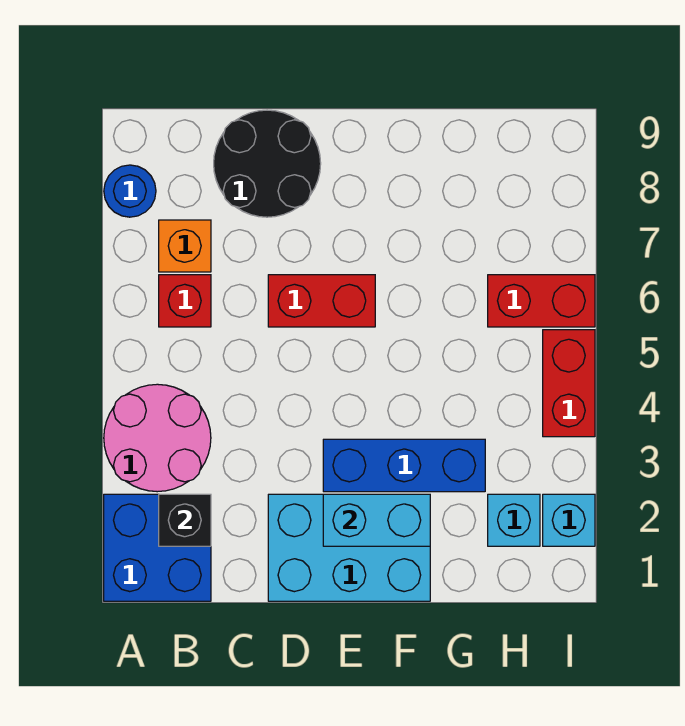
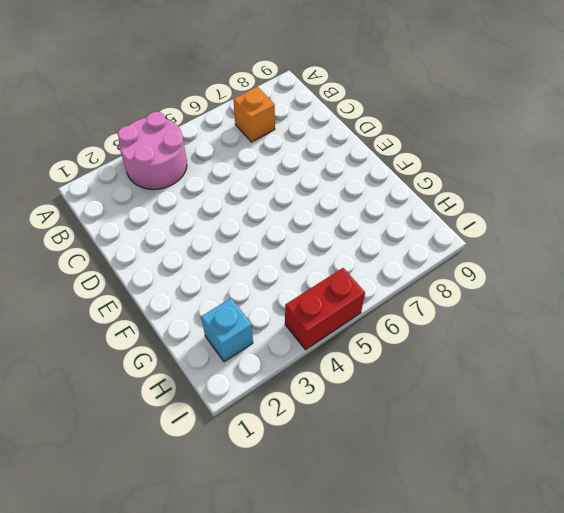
none -> blue brick A1:B2 level 1
none -> blue round brick A8 level 1
none -> red brick B6 level 1

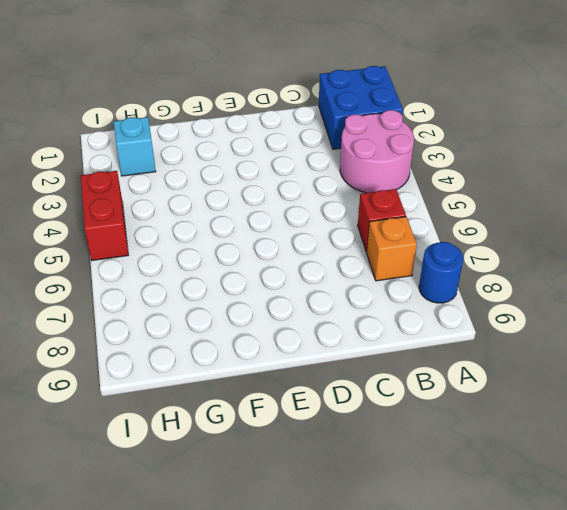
none -> black round brick C8:D9 level 1
none -> cyan brick D1:F2 level 1
none -> red brick D6:E6 level 1

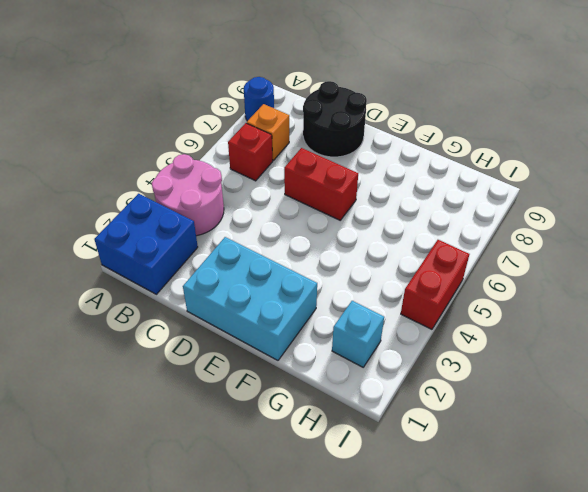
none -> blue brick E3:G3 level 1
none -> red brick H6:I6 level 1
none -> cyan brick I2 level 1

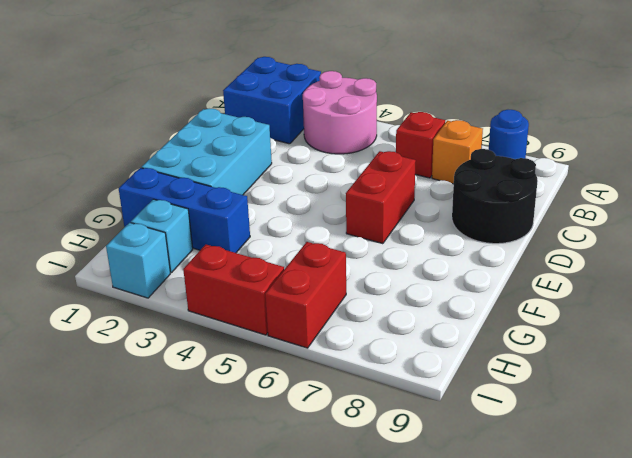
blue brick G1:G3 level 1 -> blue brick E3:G3 level 1
none -> black brick B2 level 2
none -> cyan brick E2:F2 level 2

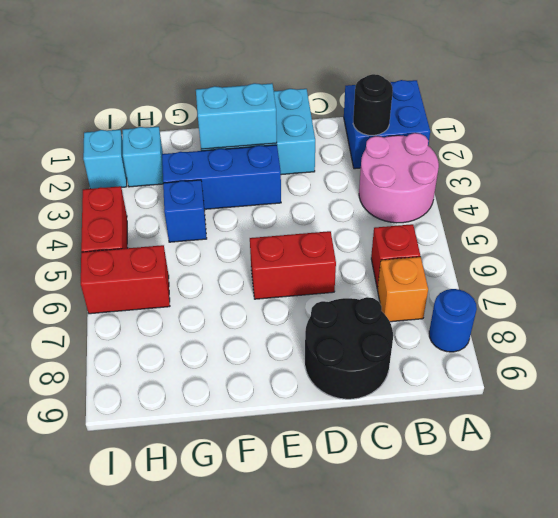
black round brick B2 level 2 -> black brick B2 level 2
blue brick G4 level 1 -> none

